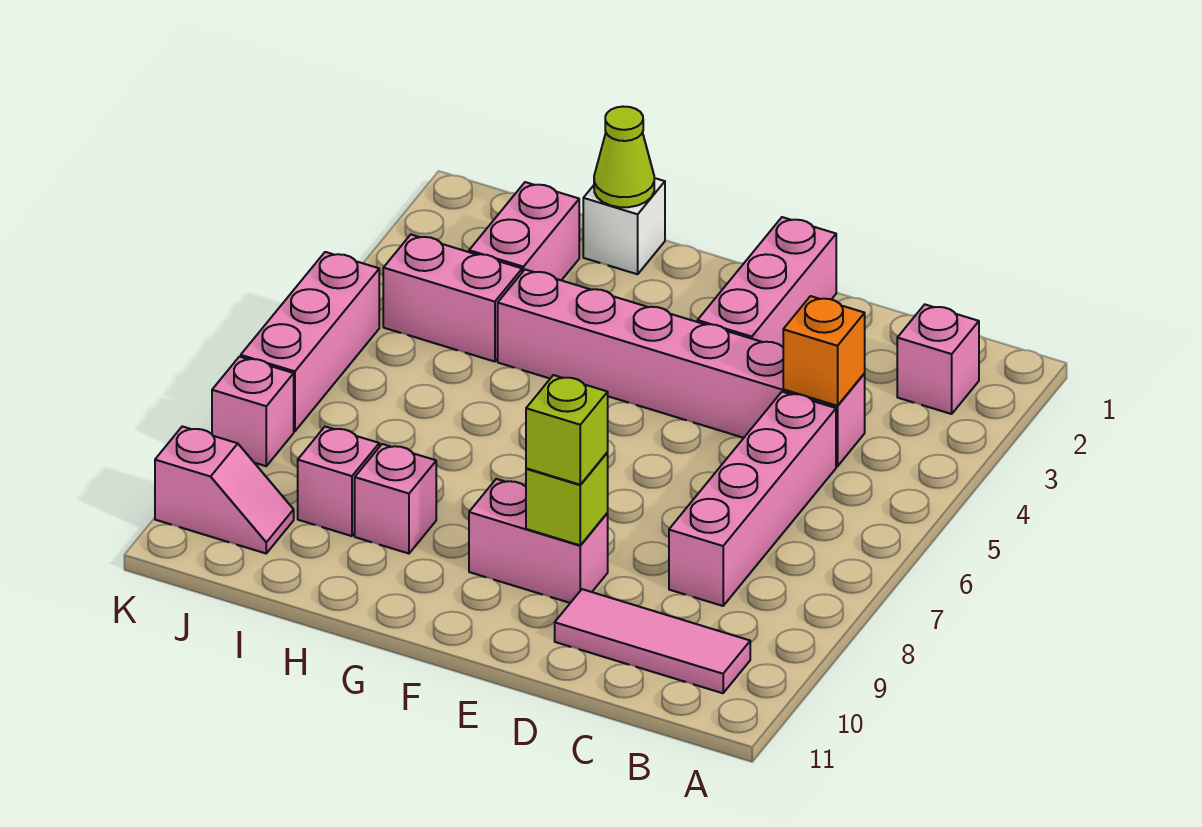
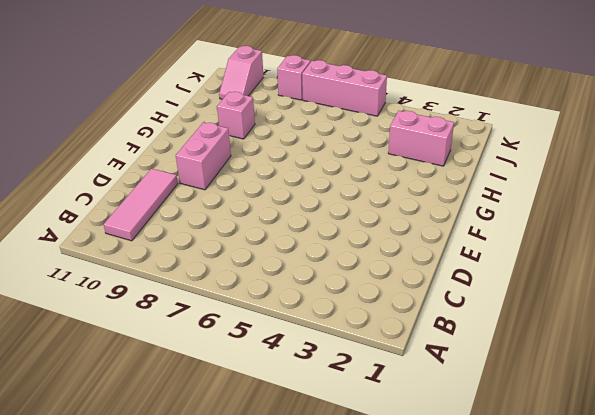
none -> pink brick B2 level 1
none -> pink brick C4:H4 level 1
none -> pink brick C5:C8 level 1

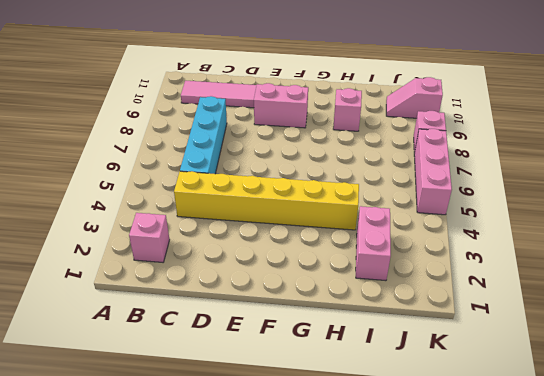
yellow brick C4:H4 level 1 -> pink brick C4:H4 level 1
cyan brick C5:C8 level 1 -> pink brick C5:C8 level 1
none -> pink brick E1:E3 level 1
none -> white brick H1 level 1
none -> pink brick I4:J4 level 1

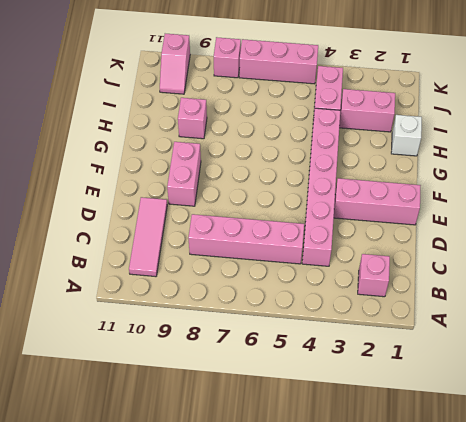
none -> pink brick I9 level 1
none -> orange brick C4 level 2
none -> lime brick E9 level 2

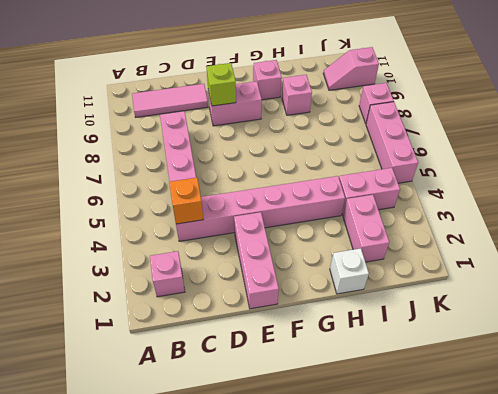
pink brick G10 level 1 -> pink brick I9 level 1
none -> lime cone H1 level 2
none -> lime brick E9 level 3

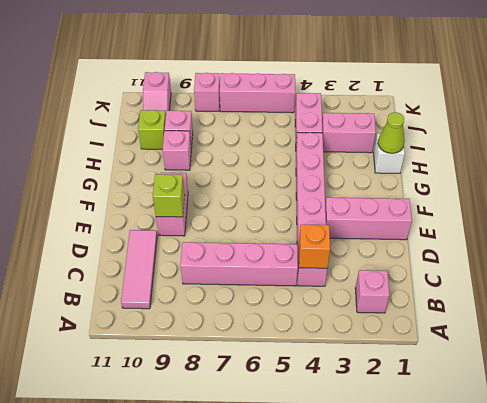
lime brick I10 level 1 -> lime brick E9 level 3

